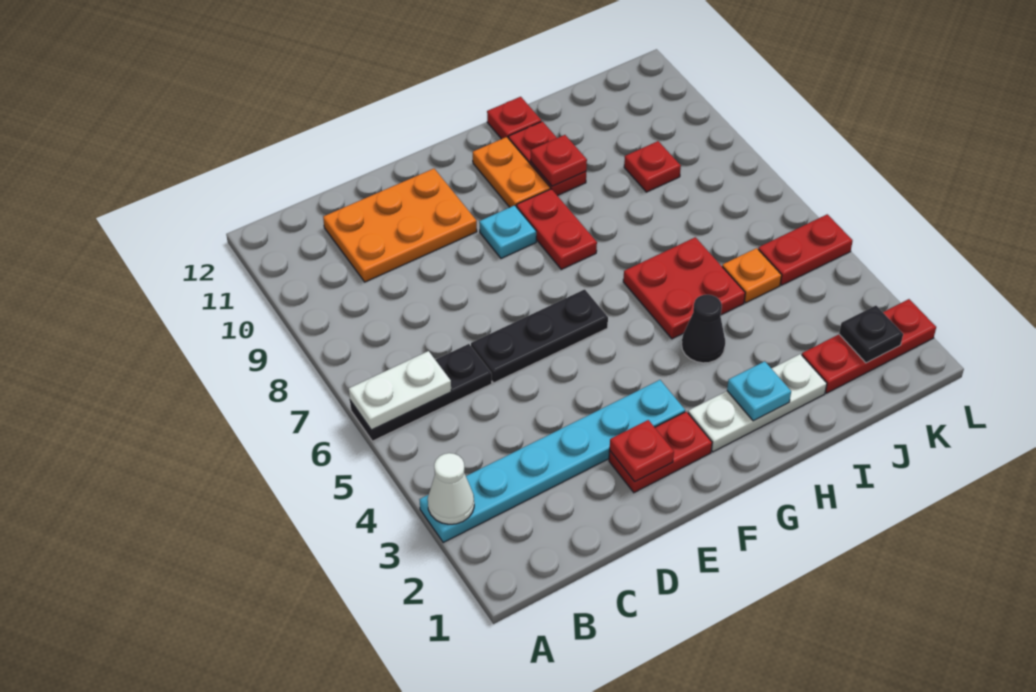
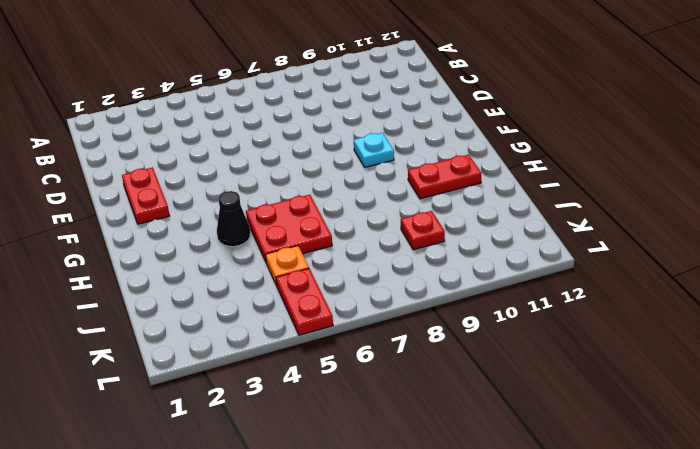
none -> cyan plate A3:F3 level 1
none -> black plate A6:C6 level 1
none -> orange plate C10:E11 level 1

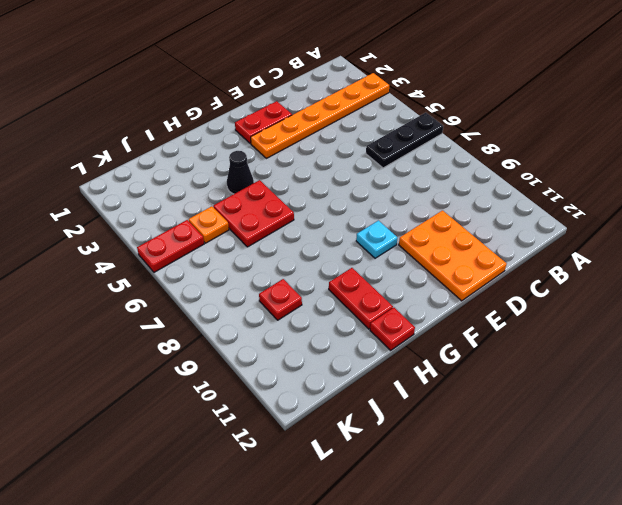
orange plate A3:F3 level 1 -> cyan plate A3:F3 level 1
orange plate D10:E12 level 1 -> orange plate C10:E11 level 1
none -> black plate D6:F6 level 1
none -> white plate G2:I2 level 1
none -> red plate G8:G9 level 1

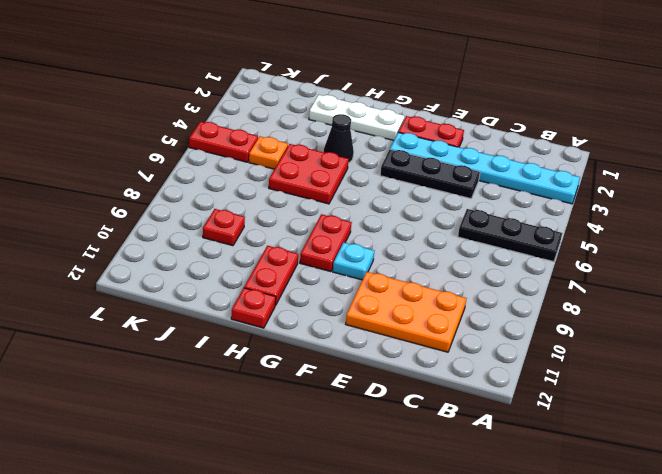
black plate D4:F4 level 1 -> black plate D6:F6 level 1
none -> orange plate G10:G11 level 1
none -> red plate J2:L2 level 1
none -> white cone A3 level 2

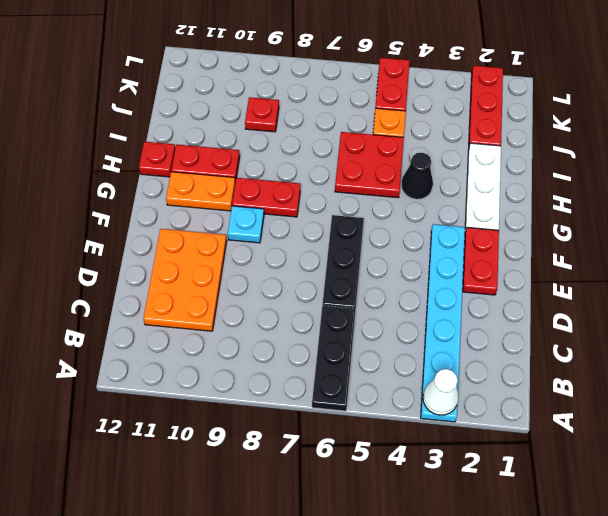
none -> white plate A6:B6 level 2
none -> red plate E2 level 2
none -> cyan plate H2 level 2

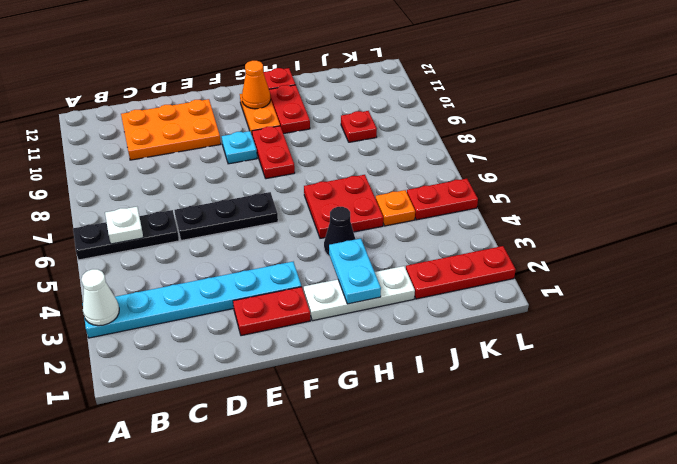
white plate B6 level 2 -> white plate A6:B6 level 2
orange cone G11 level 2 -> none
cyan plate H2:H3 level 2 -> cyan plate H2 level 2
none -> red plate E2 level 2
none -> red plate H10 level 2
none -> black plate K2 level 2

